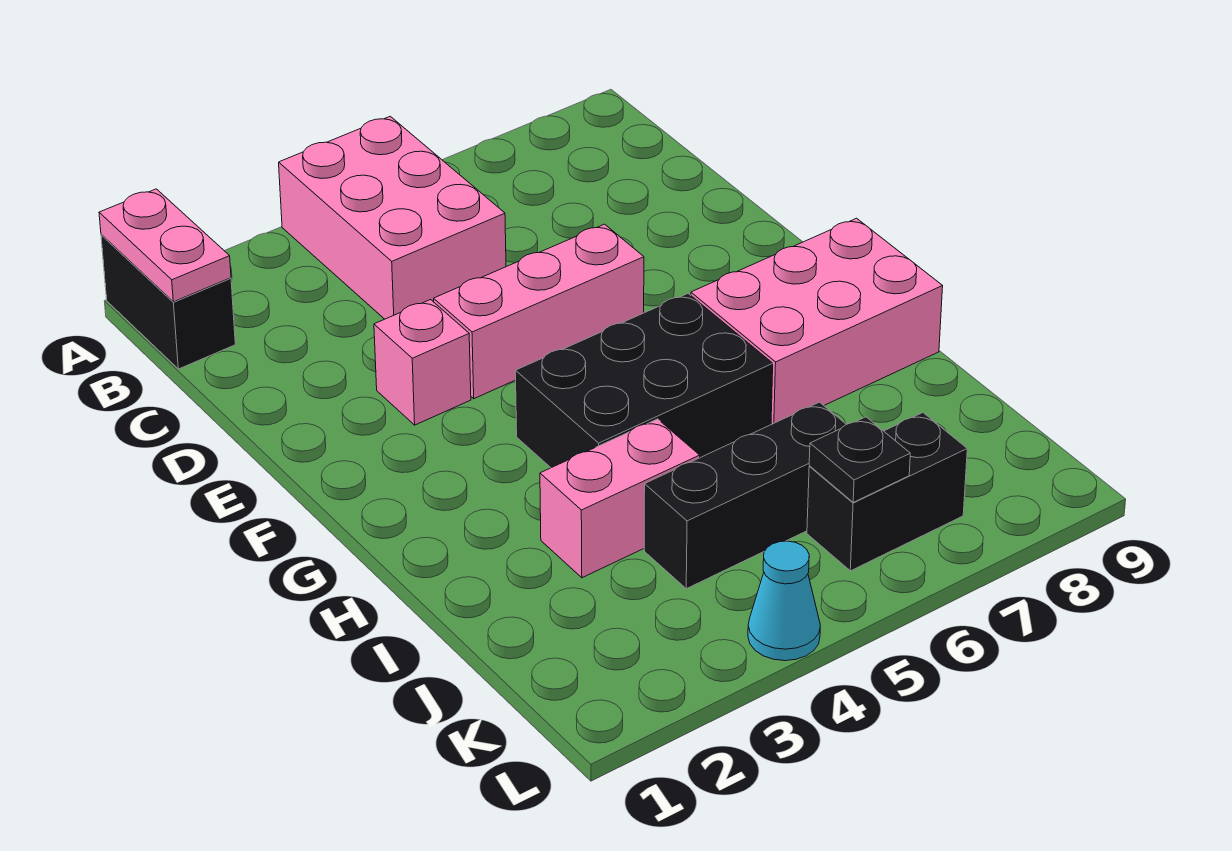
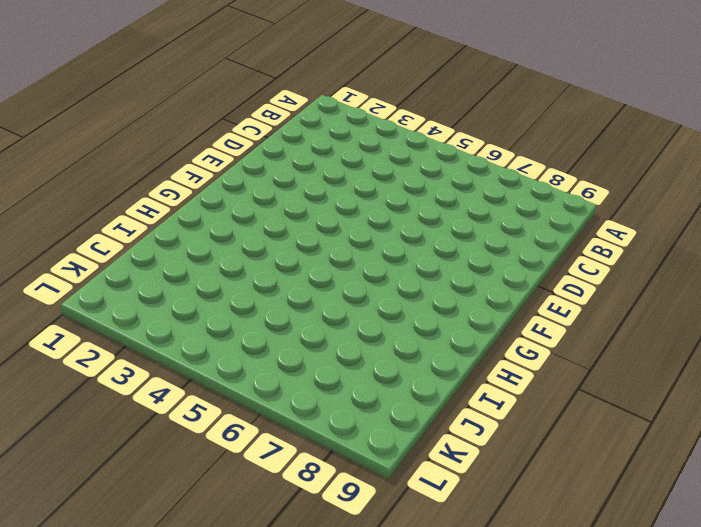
none -> black brick A1:B1 level 1
none -> pink brick A4:C5 level 1
none -> pink brick E3 level 1

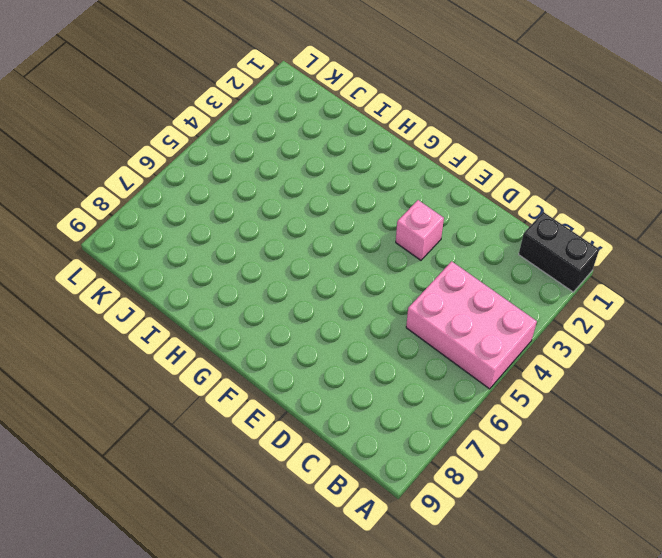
none -> pink brick E4:E6 level 1
none -> black brick G4:H6 level 1
none -> pink brick G7:H9 level 1

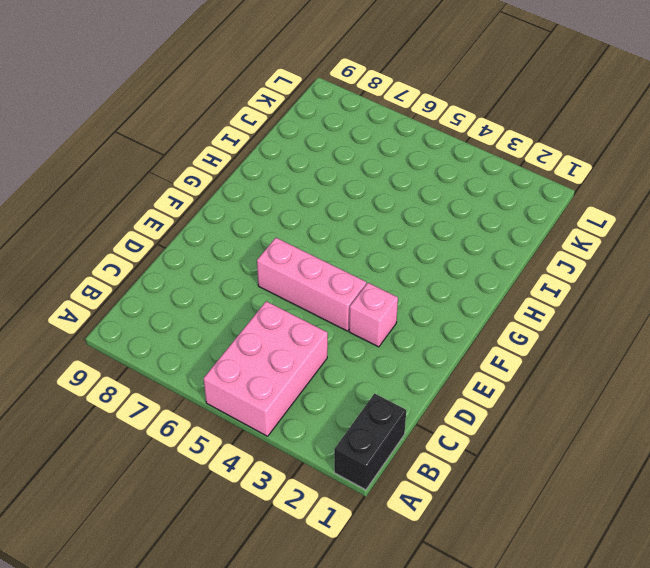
none -> black brick G4:H6 level 1
none -> pink brick G7:H9 level 1
none -> pink brick I3:I4 level 1

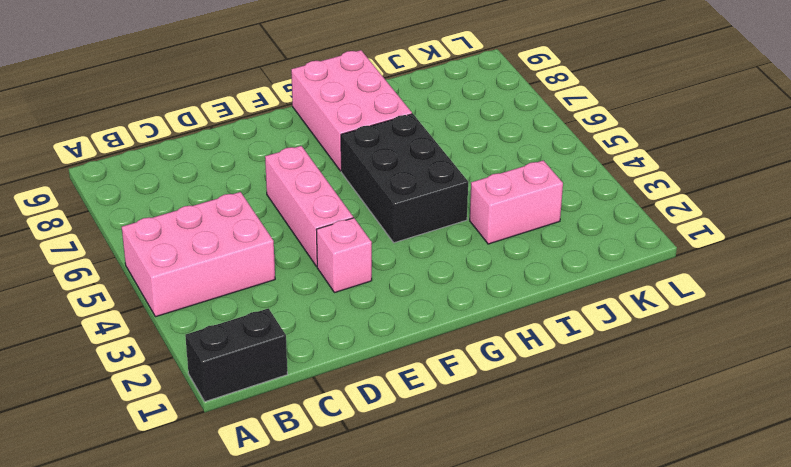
pink brick I3:J3 level 1 -> pink brick I3:I4 level 1
none -> black brick J4:J6 level 1
none -> black brick K6:K7 level 1
none -> cyan cone L4 level 1

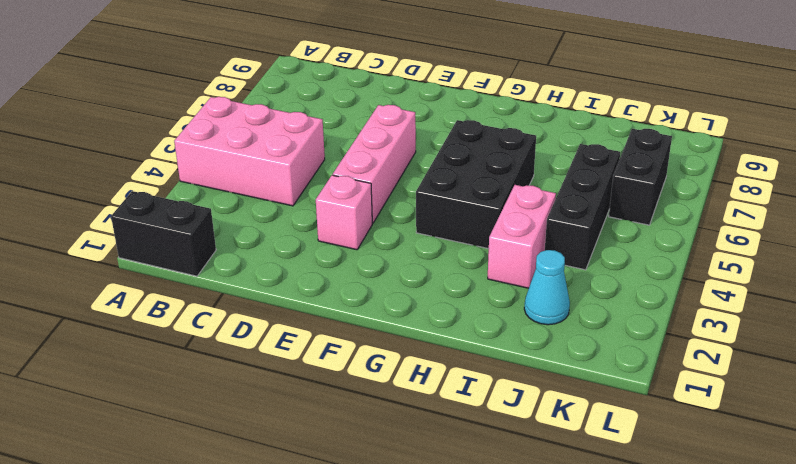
cyan cone J2 level 1 -> cyan cone L4 level 1
none -> pink brick G7:H9 level 1
none -> pink plate A1:B1 level 2
none -> black plate K6 level 2

